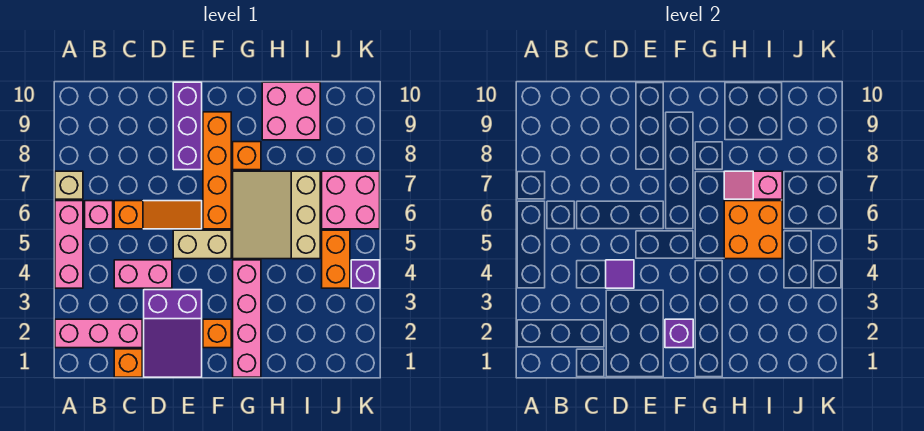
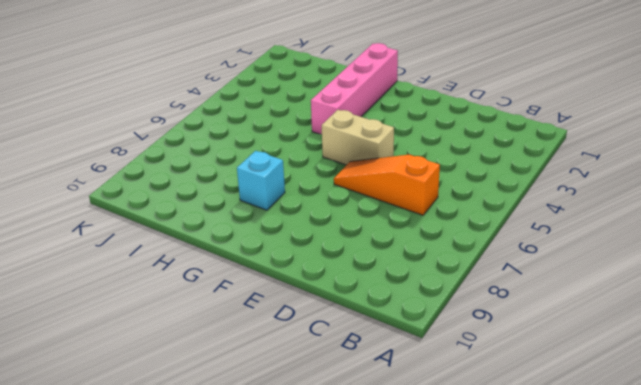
cyan brick G8 level 1 -> orange brick G8 level 1
none -> pink brick A2:C2 level 1
none -> pink brick A4:A6 level 1
none -> tan brick A7 level 1

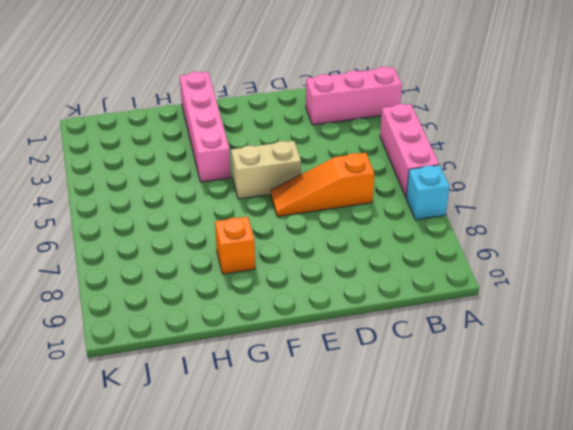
cyan brick A7 level 1 -> tan brick A7 level 1
none -> pink brick B6 level 1
none -> orange brick C1 level 1
none -> pink brick C4:D4 level 1

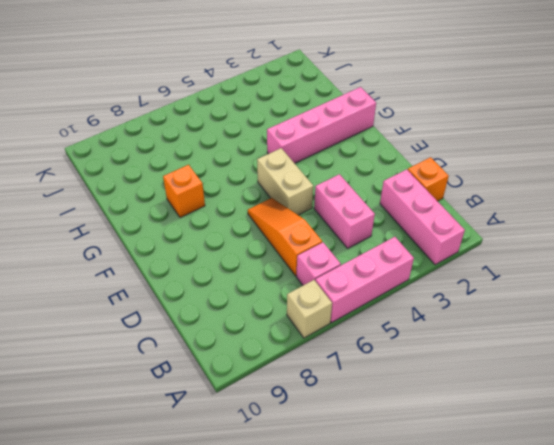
none -> purple slope D1:E3 level 1 top 3
none -> purple brick E8:E10 level 1
none -> orange brick F2 level 1

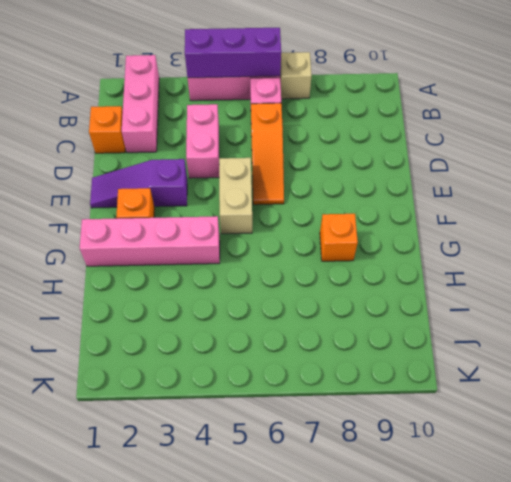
purple brick A4:A6 level 2 -> purple brick E8:E10 level 1
purple slope E1:E3 level 1 top 3 -> purple slope D1:E3 level 1 top 3
none -> orange brick F6:F9 level 1
none -> tan slope G5:I7 level 1 top I
none -> pink brick H9:I10 level 1

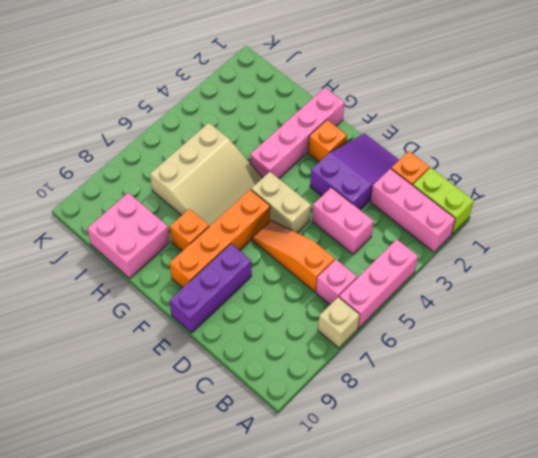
lime brick A1:B1 level 1 -> none
none -> orange brick J4:J5 level 1
none -> pink brick J6:K7 level 1
none -> purple brick K4 level 1

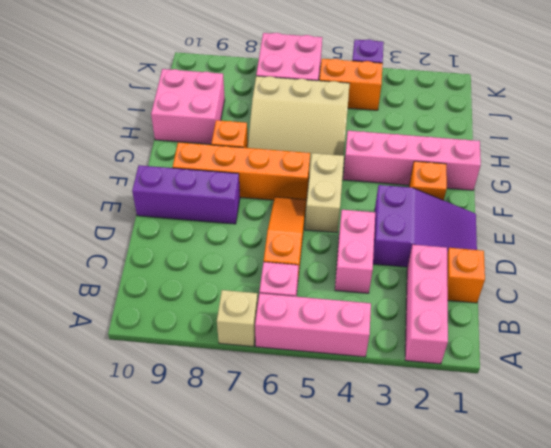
none -> purple tile D4 level 2
none -> purple brick F2 level 2
none -> orange brick H5:I6 level 2

